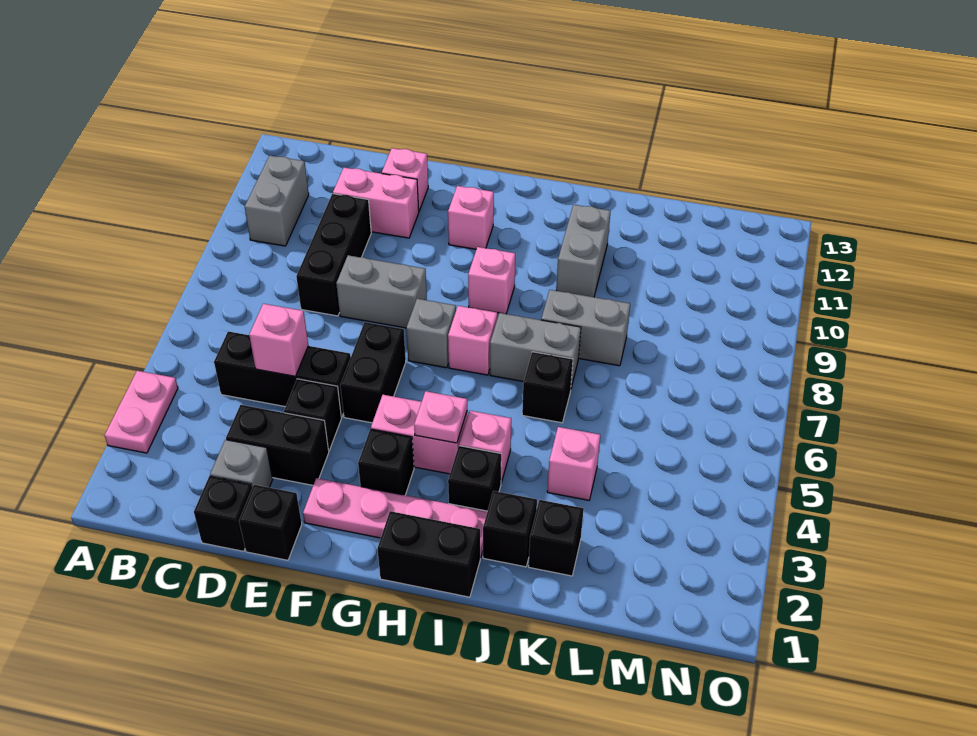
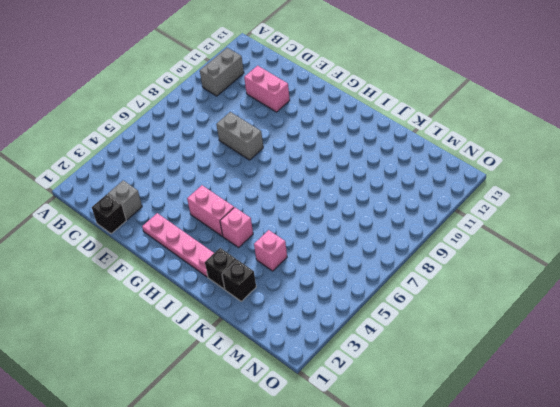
none -> pink plate A3:A4 level 1
none -> black brick C5:E5 level 1
none -> black brick D3:E3 level 1
none -> black brick D8:D10 level 1

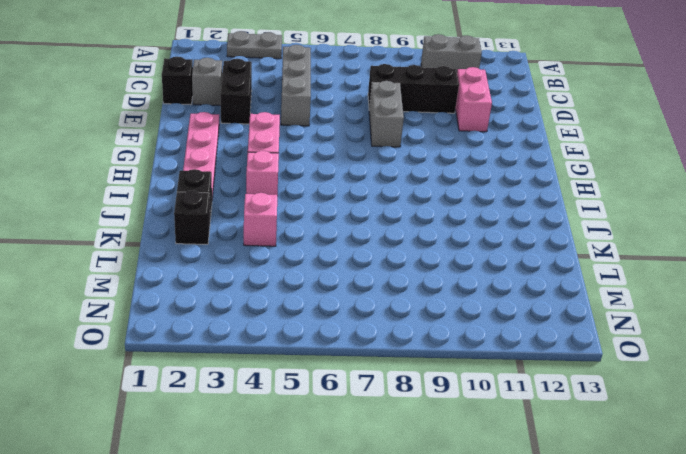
grey plate A3:A4 level 1 -> pink plate A3:A4 level 1
grey brick C5:E5 level 1 -> black brick C5:E5 level 1
none -> black brick E1 level 1
none -> black brick E4 level 1
none -> pink brick E12 level 1
none -> black brick F5:F6 level 1

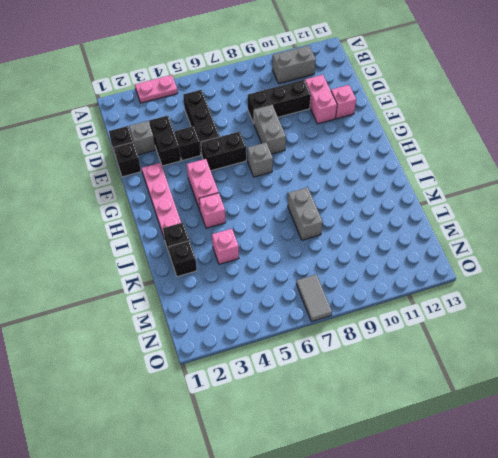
grey tile N7:O7 level 1 -> none
none -> black brick G3 level 1
none -> pink brick G11 level 1
none -> black brick H1:I1 level 1
none -> pink brick H7 level 1

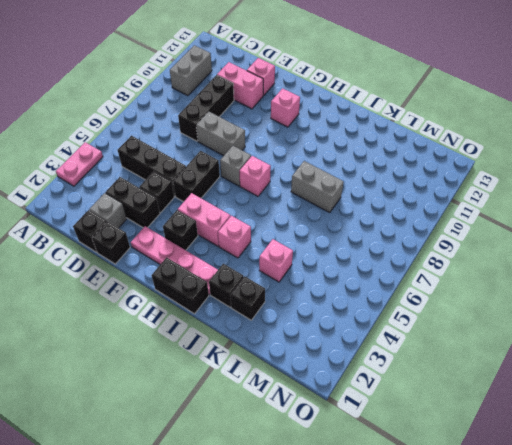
none -> pink brick H9 level 1
none -> black brick I3 level 1
none -> grey brick I7:J7 level 1
none -> black brick J6 level 1

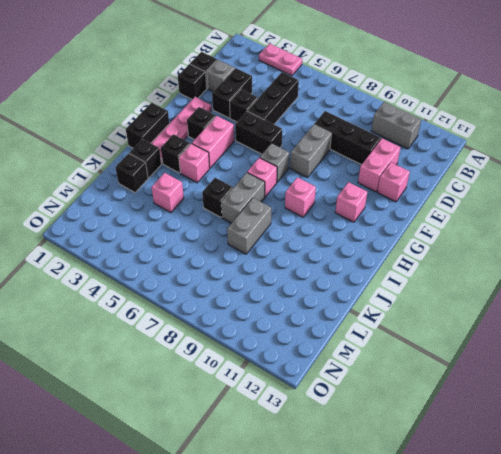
none -> grey brick J10:J11 level 1
none -> pink brick D5 level 2
none -> pink plate H4 level 2

